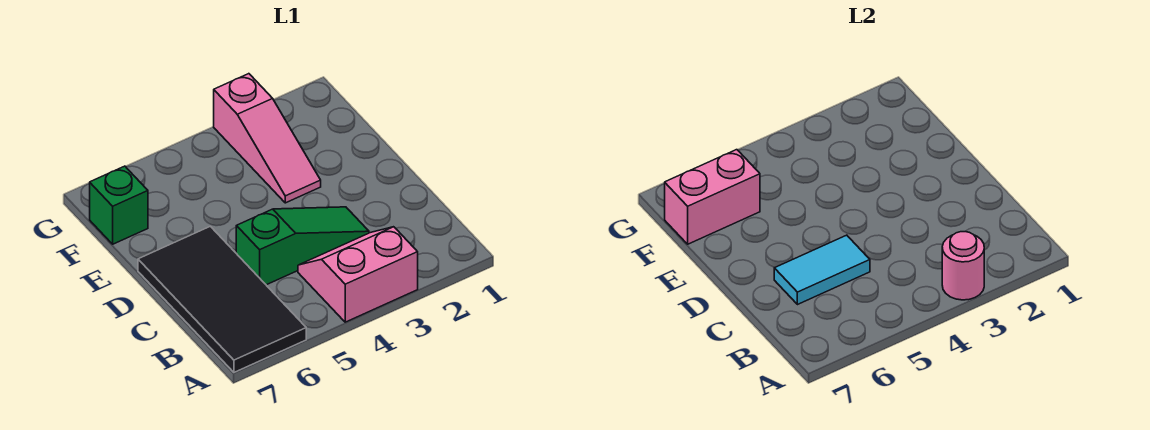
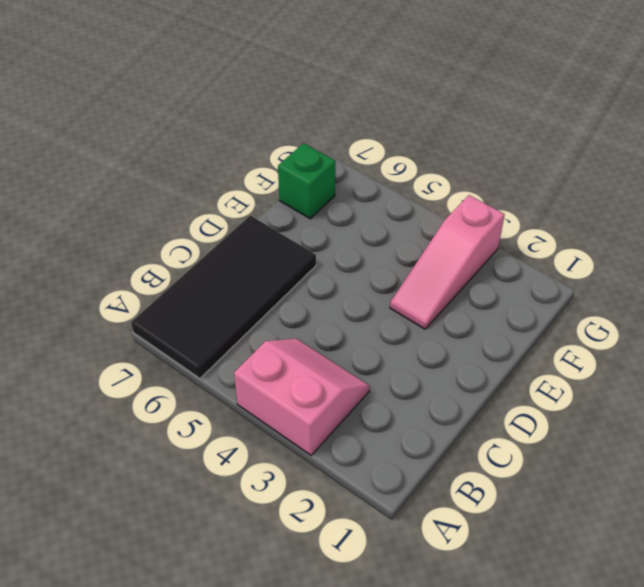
none -> green slope C3:C5 level 1 top 5
none -> pink round brick A3 level 2

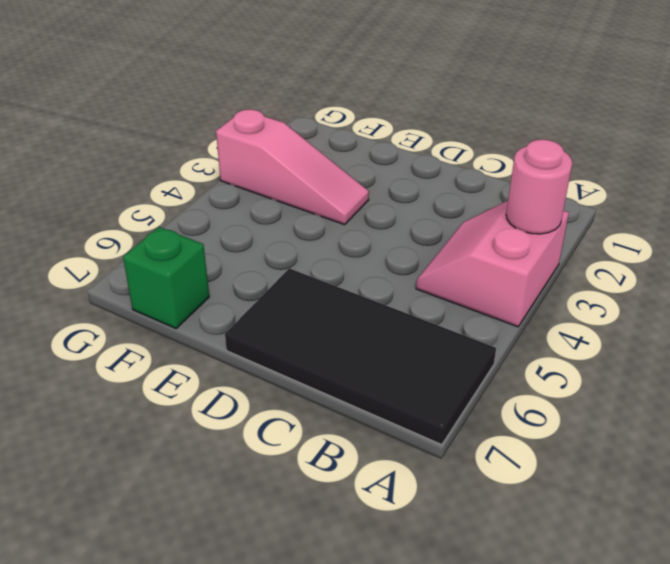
none -> green slope C3:C5 level 1 top 5
none -> cyan tile C5:C6 level 2

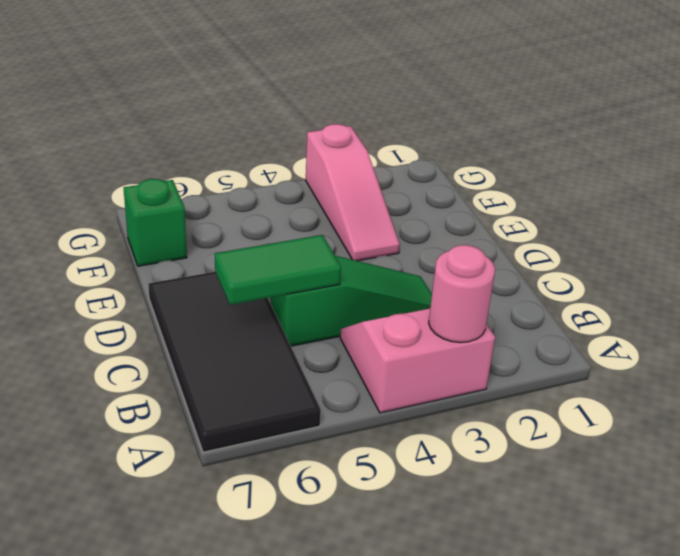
green tile C5:C6 level 2 -> cyan tile C5:C6 level 2
none -> pink brick F6:F7 level 2

